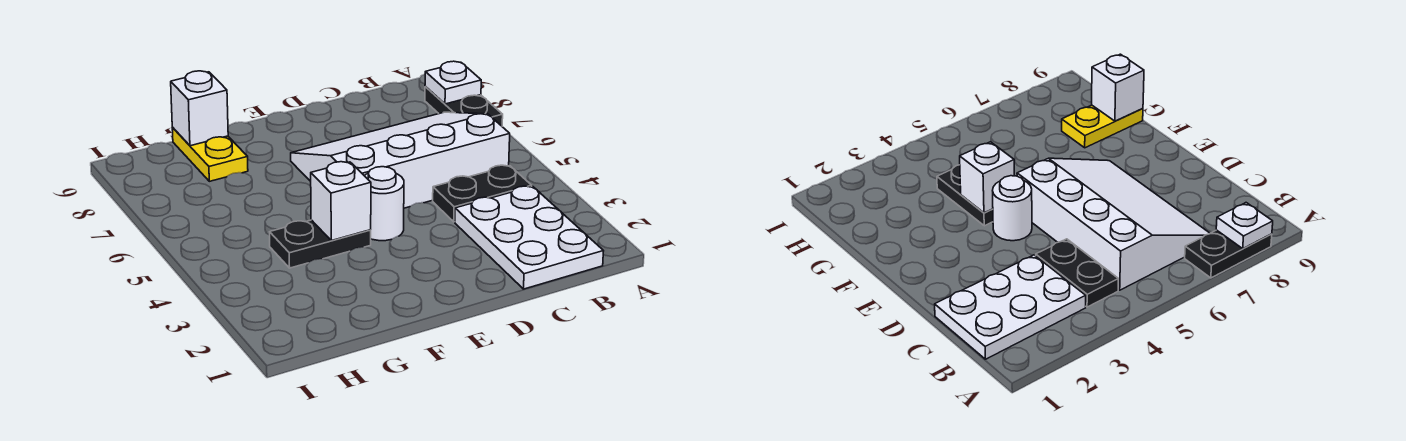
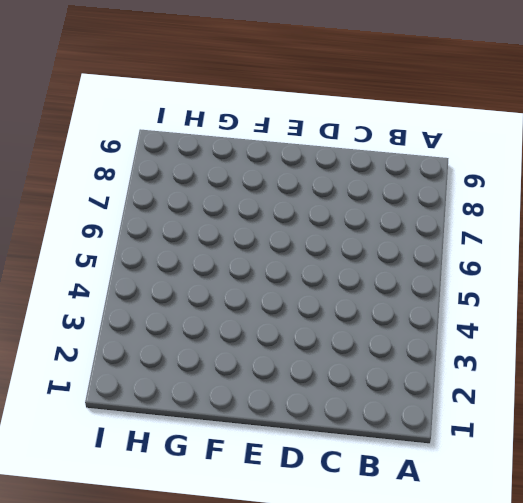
none -> black plate A7:A8 level 1
none -> white plate B1:C3 level 1

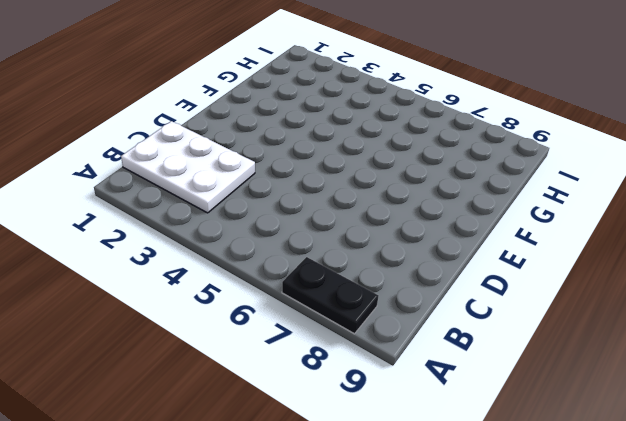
none -> black plate B4:C4 level 1
none -> white slope B5:E7 level 1 top 5

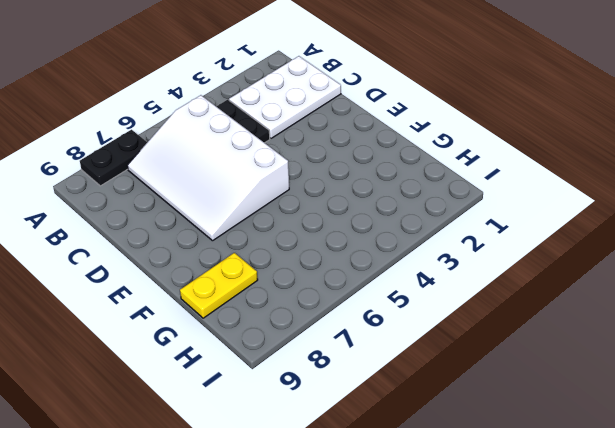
none -> white round brick E4 level 1
none -> black plate F4:G4 level 1

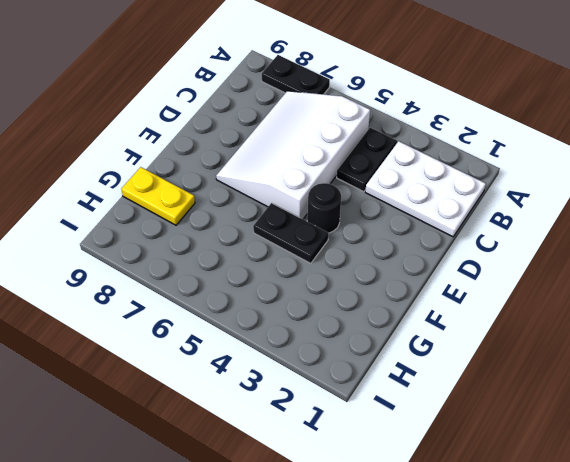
black round brick E4 level 1 -> white round brick E4 level 1
black plate F4:F5 level 1 -> black plate F4:G4 level 1
none -> white plate A8 level 2
none -> white brick F4 level 2

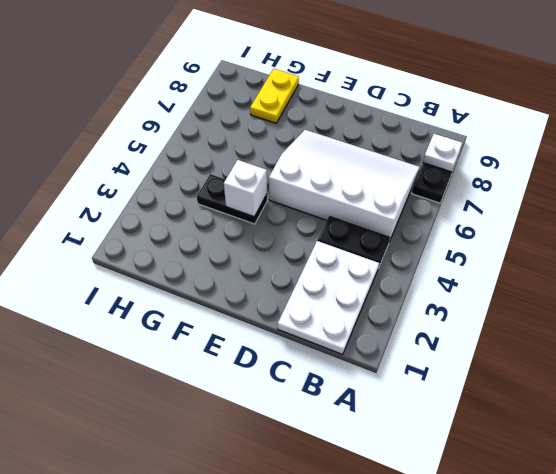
none -> white round brick E4 level 1
none -> white brick G9 level 2

